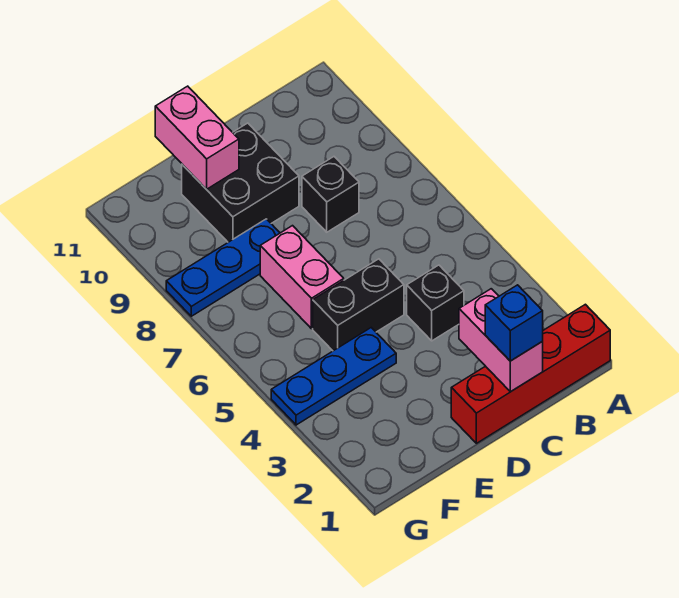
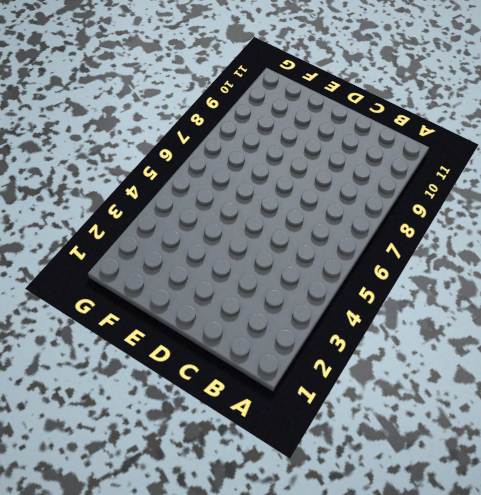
none -> red brick A1:D1 level 1
none -> black brick C4 level 1

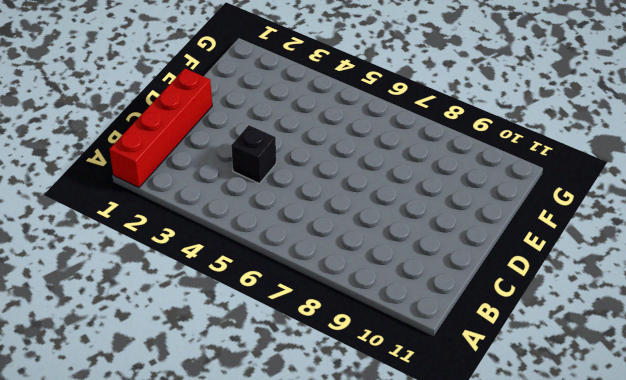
none -> black brick C8 level 1
none -> black brick D5:E5 level 1

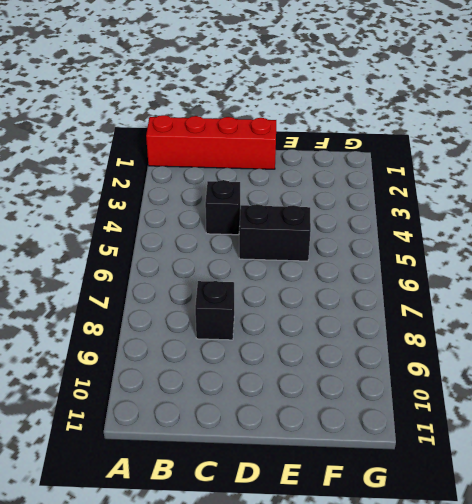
none -> black brick D9:E10 level 1
none -> blue plate E4:G4 level 1

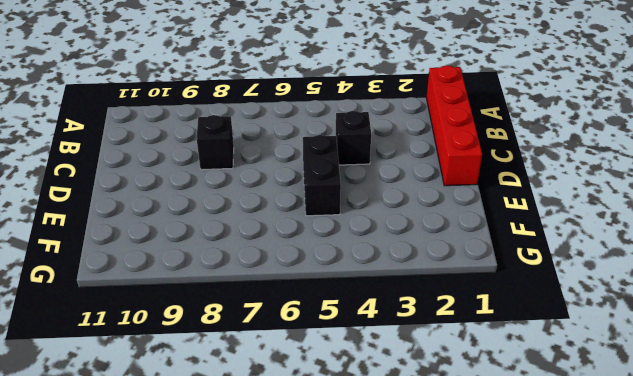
none -> black brick D9:E10 level 1
none -> blue plate E4:G4 level 1

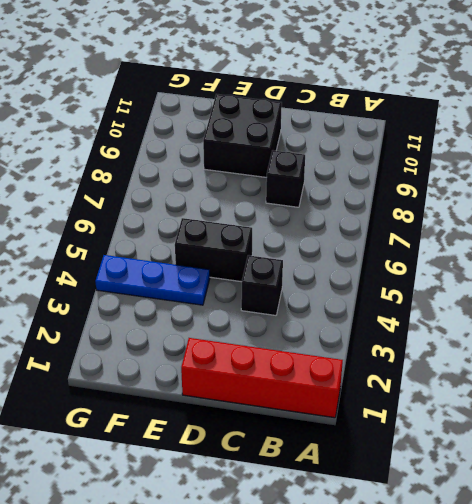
none -> pink brick E6:E7 level 1
none -> blue plate E8:G8 level 1

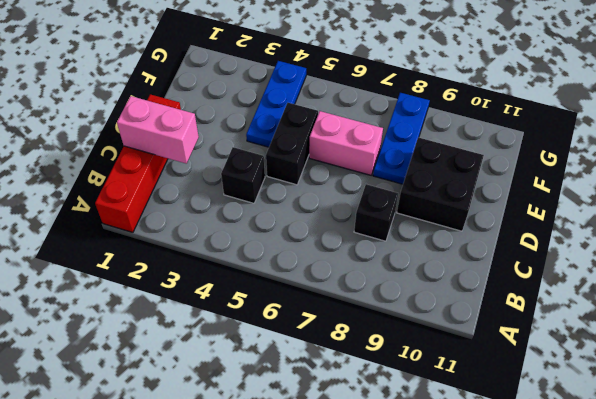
none -> pink brick E10:E11 level 2
none -> blue brick C1 level 3

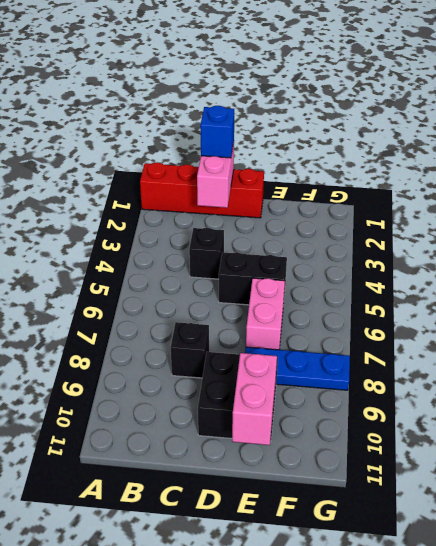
none -> blue plate E4:G4 level 1

